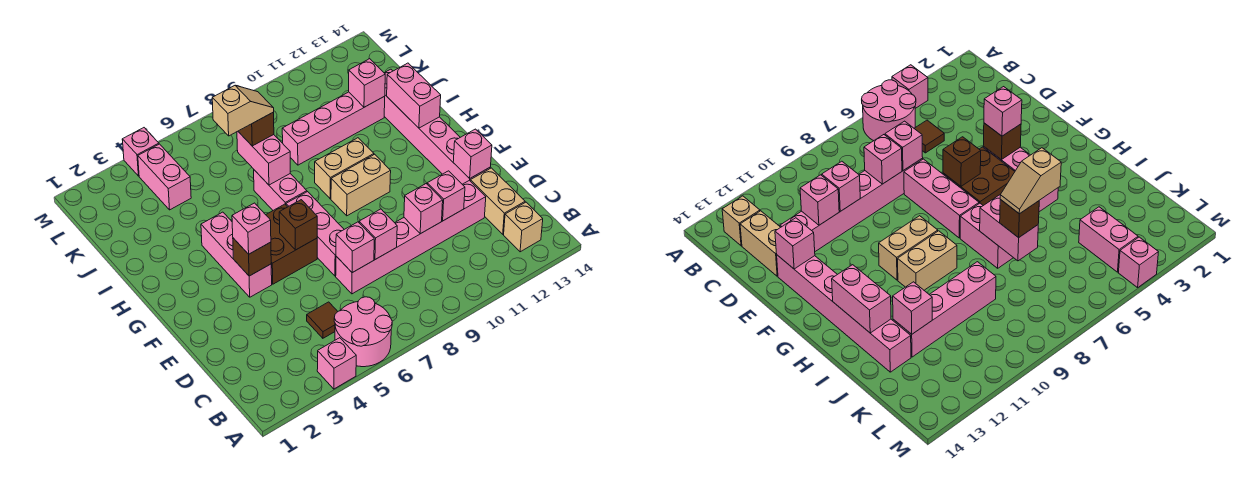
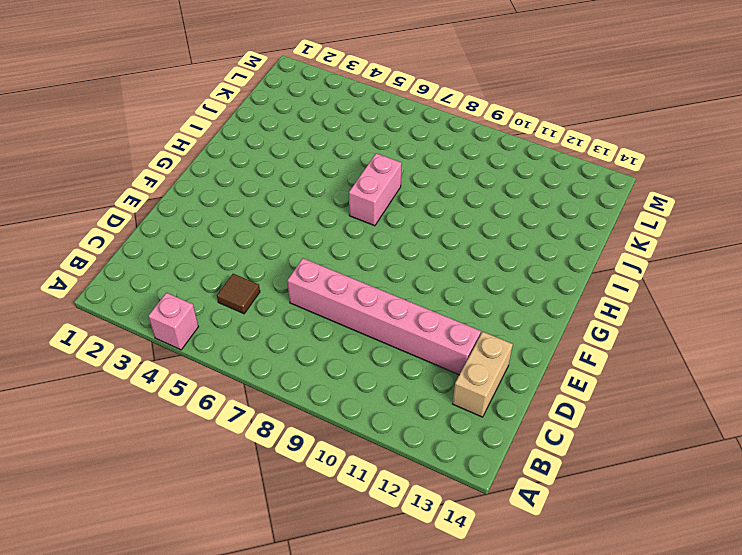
none -> pink round brick A5:B6 level 1
none -> tan brick B13 level 1
none -> pink brick E7:G7 level 1

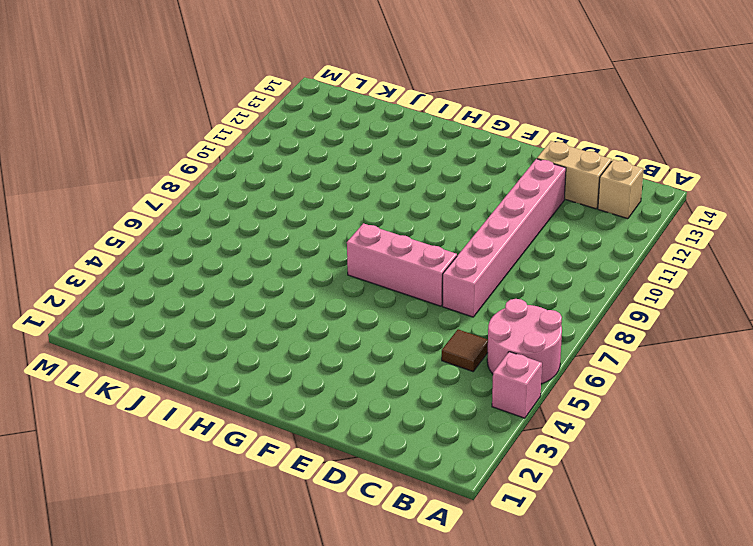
none -> pink brick E13:J13 level 1
none -> pink brick F4:H4 level 1
none -> brown brick F5:G6 level 1

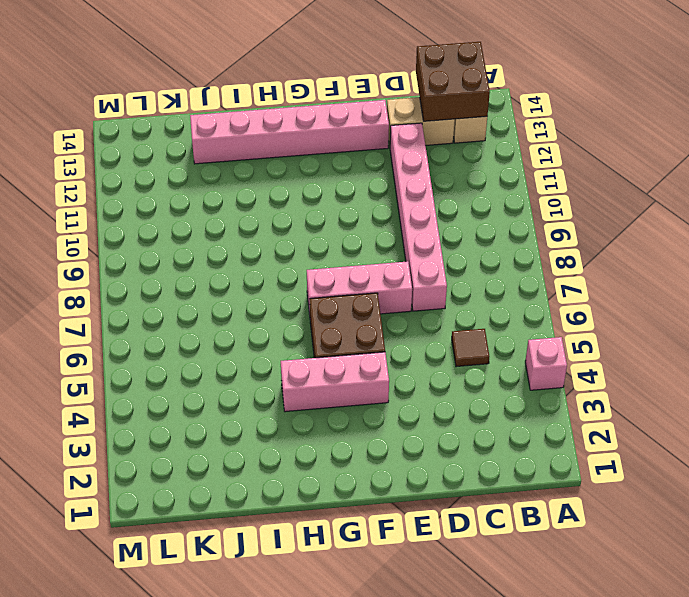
brown brick B13:C14 level 2 -> none
none -> pink round brick A5:B6 level 1
none -> tan brick G9:G10 level 1
none -> pink brick H7:I7 level 1

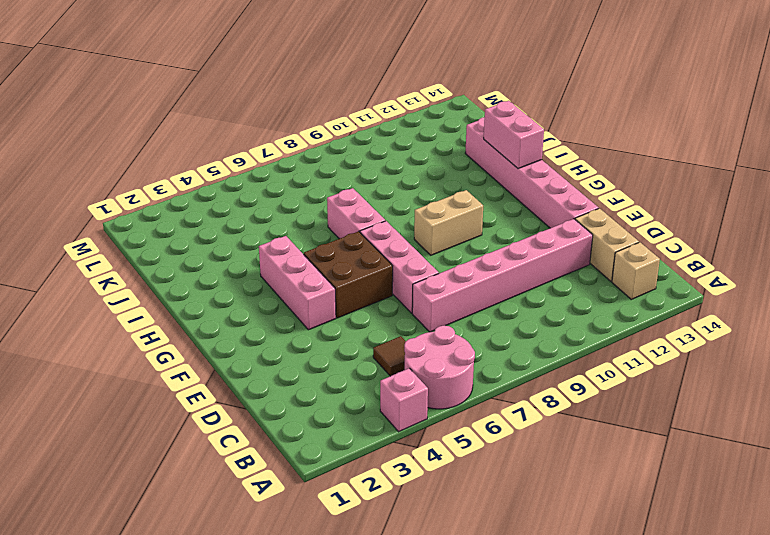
none -> tan brick H9:H10 level 1
none -> pink brick J9:J12 level 1
none -> pink brick K4:L4 level 1

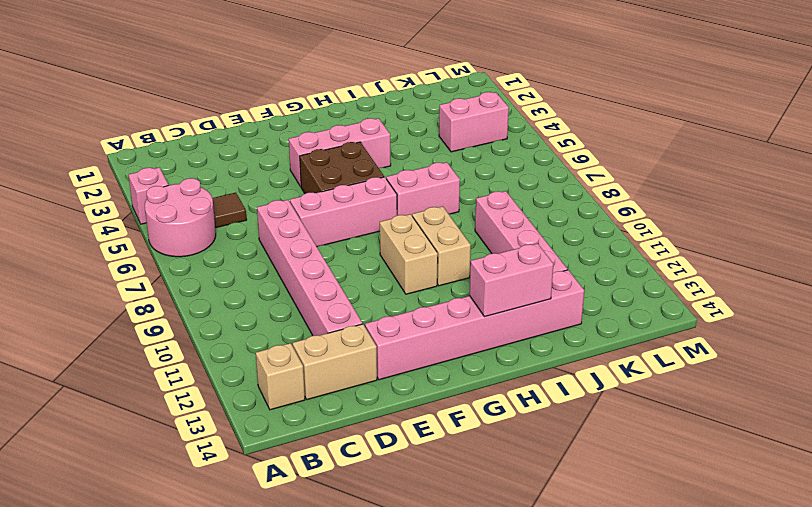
none -> pink brick M4 level 1
none -> pink brick D7 level 2
none -> pink brick D8 level 2

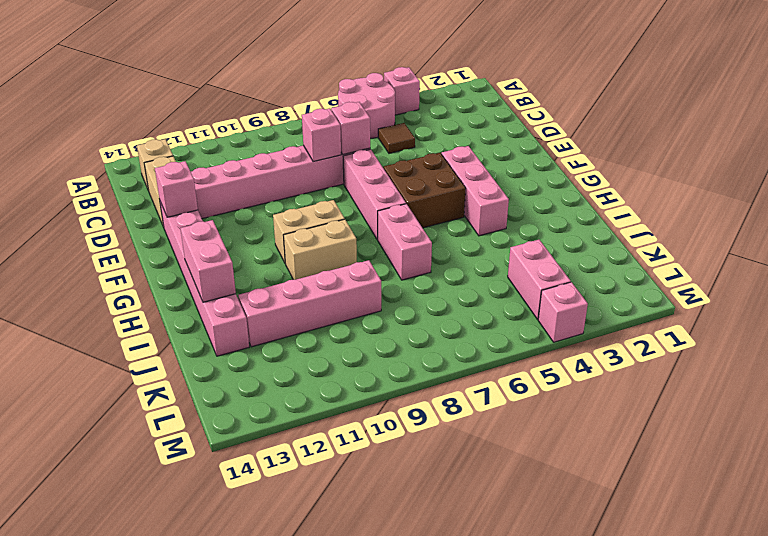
none -> pink brick D10 level 2
none -> pink brick D11 level 2
none -> brown brick F4 level 2

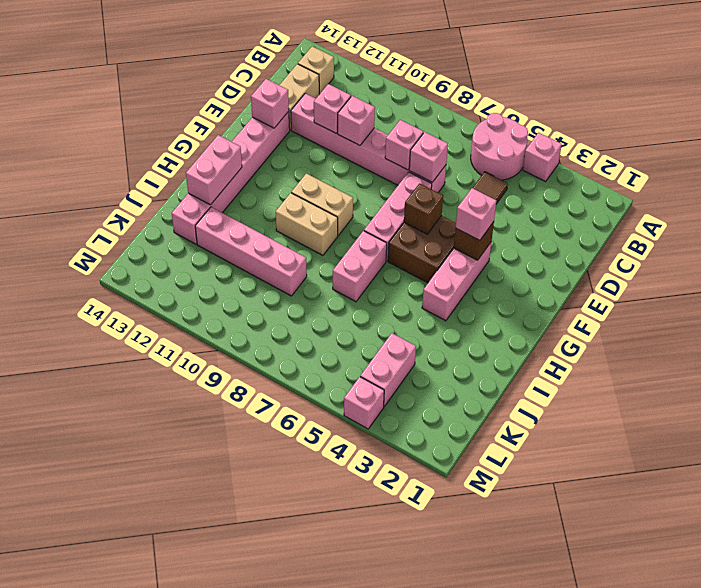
none -> pink brick I7:J7 level 2
none -> pink brick J12 level 2
none -> brown brick J7 level 3

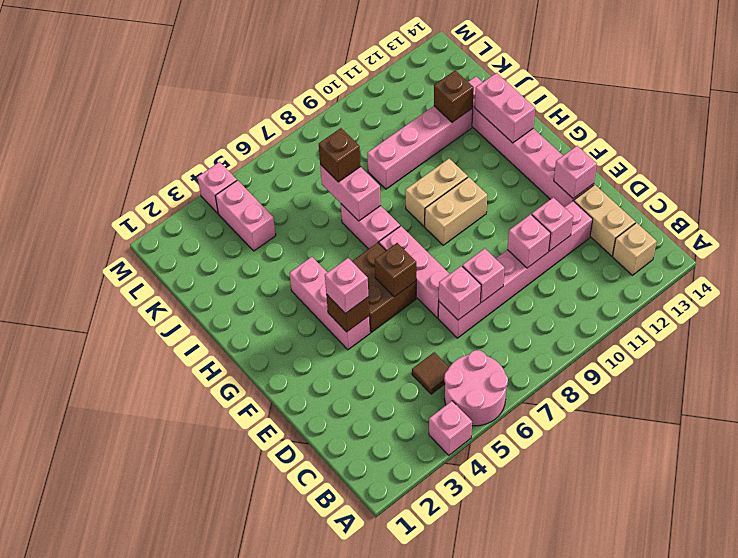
brown brick J12 level 2 -> pink brick J12 level 2
none -> tan slope J6:J7 level 4 top 6

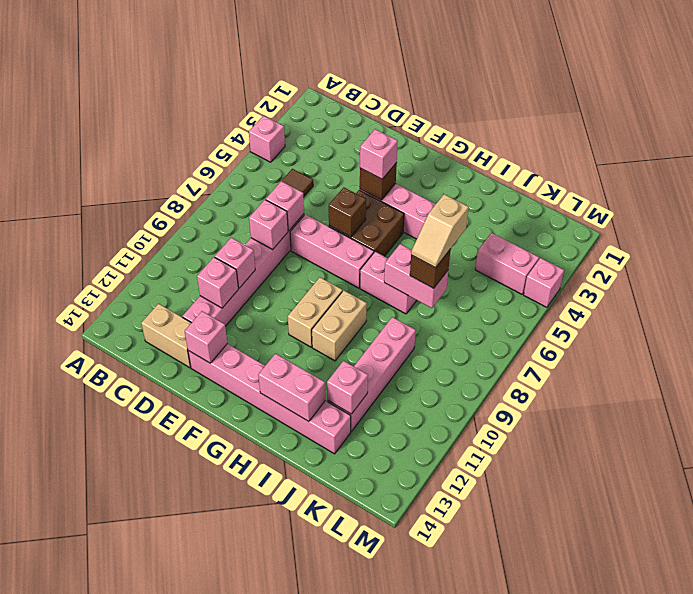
none -> pink round brick A5:B6 level 1
none -> tan brick B13 level 1

